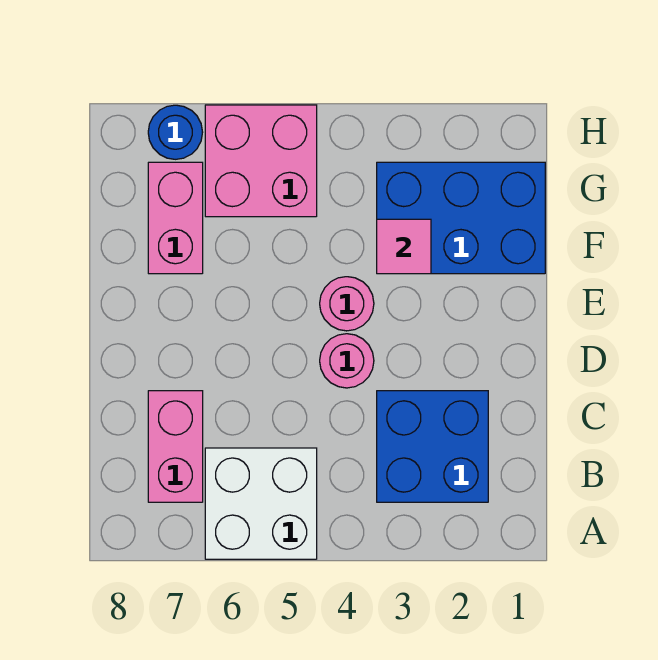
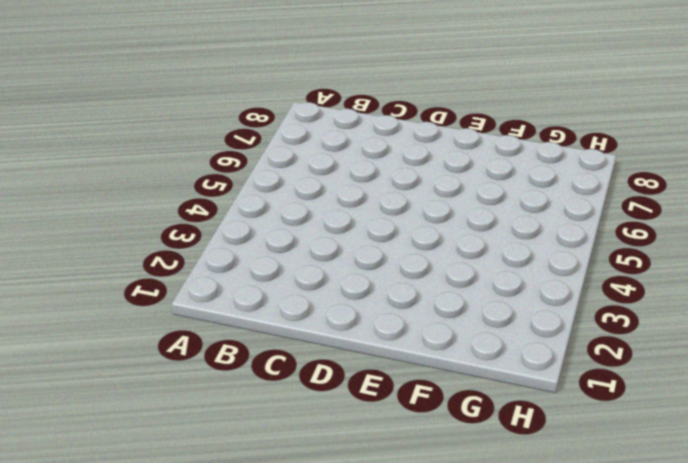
none -> white brick A5:B6 level 1
none -> blue brick B2:C3 level 1

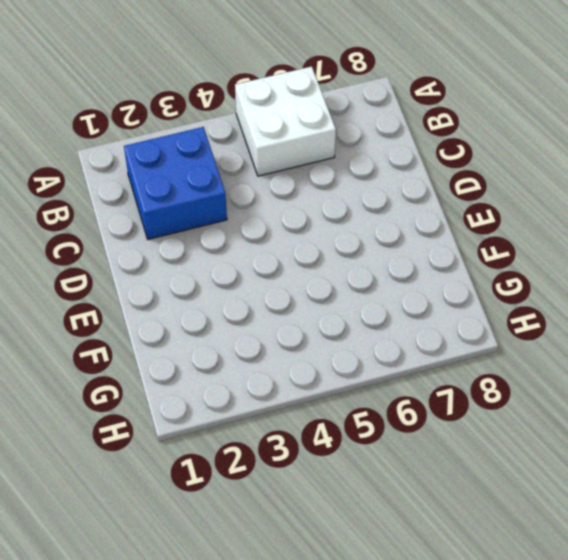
none -> pink brick B7:C7 level 1
none -> pink round brick D4 level 1

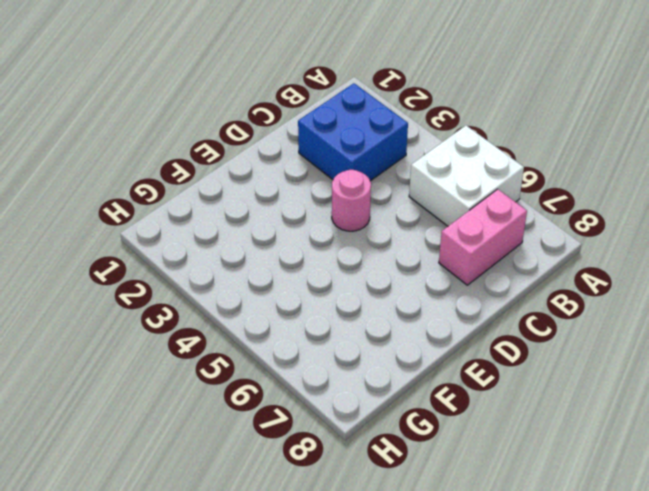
none -> pink round brick E4 level 1
none -> blue brick F1:G3 level 1

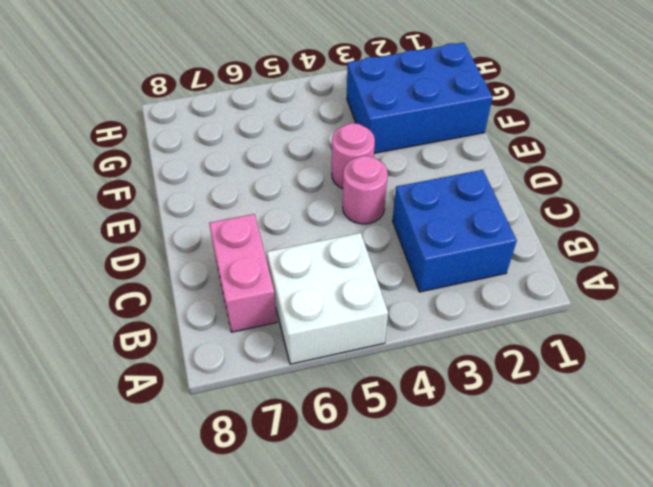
none -> pink brick F7:G7 level 1
none -> pink brick G5:H6 level 1

